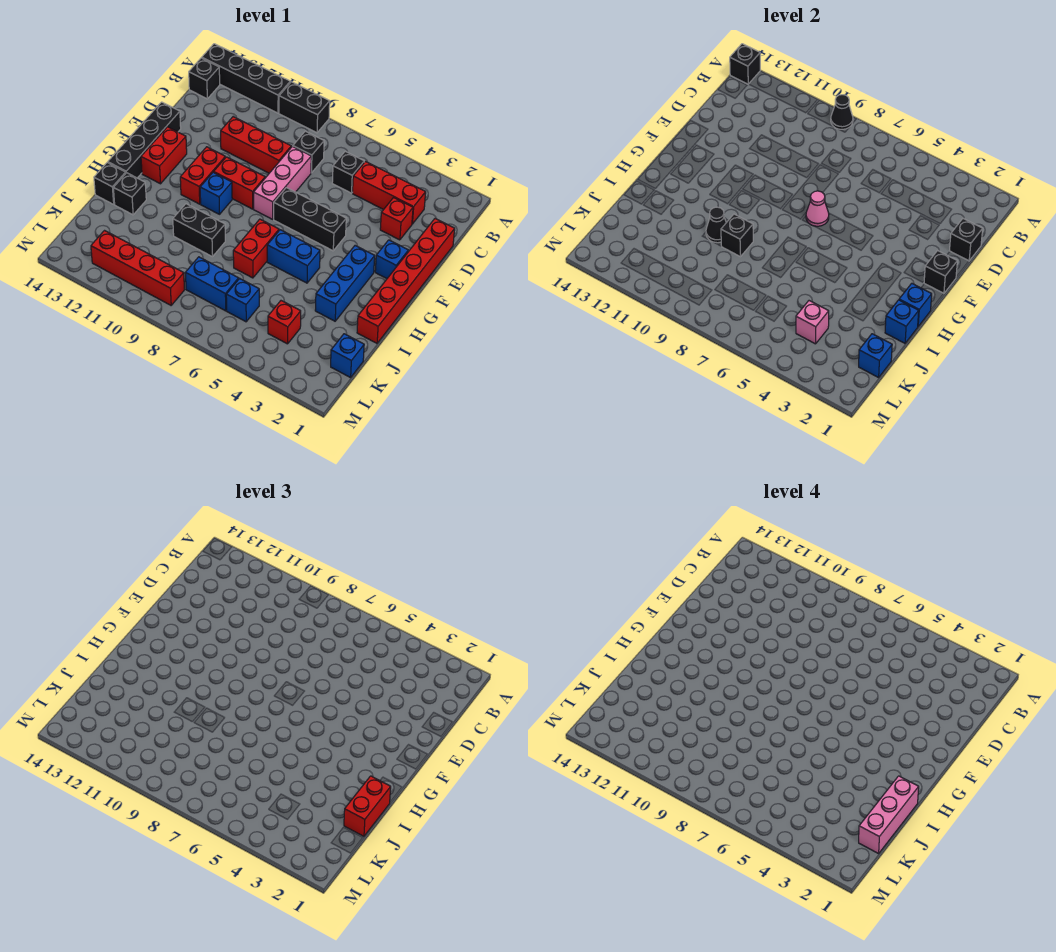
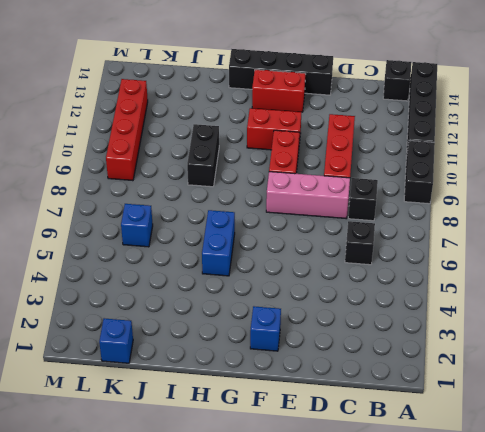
none -> red brick C3:C5 level 1
none -> red brick D1:I1 level 1
none -> red brick D3 level 1
none -> black brick F5:F7 level 1

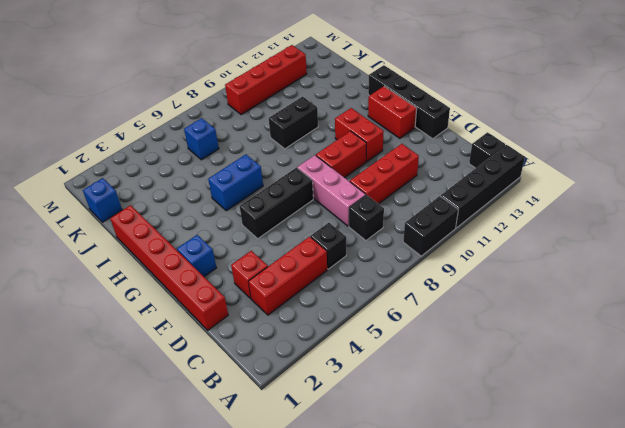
none -> blue brick G3:I3 level 1
none -> blue brick G10 level 1
none -> red brick H7:I7 level 1
none -> black brick I13 level 1

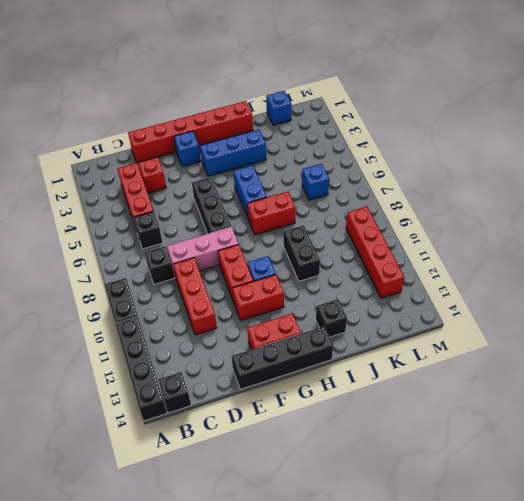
none -> black brick I14 level 1
none -> red brick K4 level 1
none -> blue brick K7:K8 level 1
none -> black cone A9 level 2

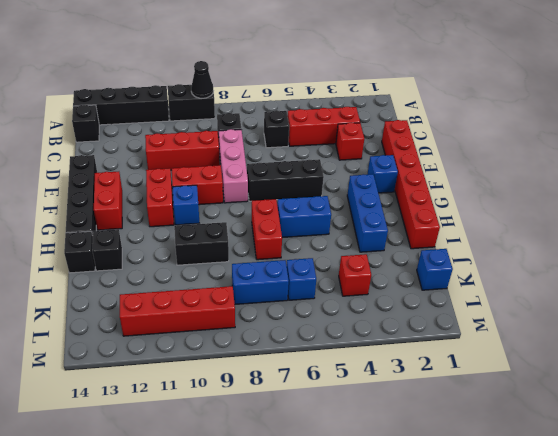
none -> black brick A14 level 2
none -> black brick D1 level 2
none -> black brick F1 level 2
none -> pink cone F7 level 2

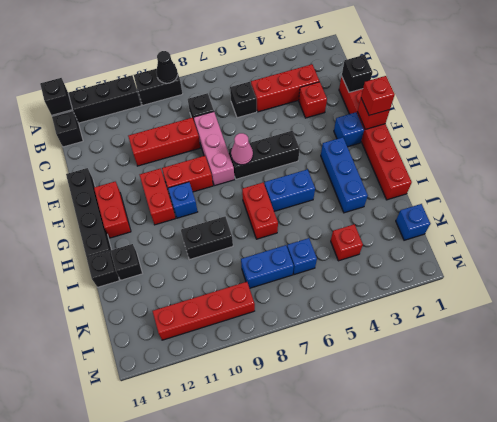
red brick F1 level 2 -> black brick F1 level 2
red brick F1 level 3 -> none
none -> blue brick H1 level 2
none -> blue brick I1 level 2
none -> black brick I9 level 2
none -> black cone I10 level 2

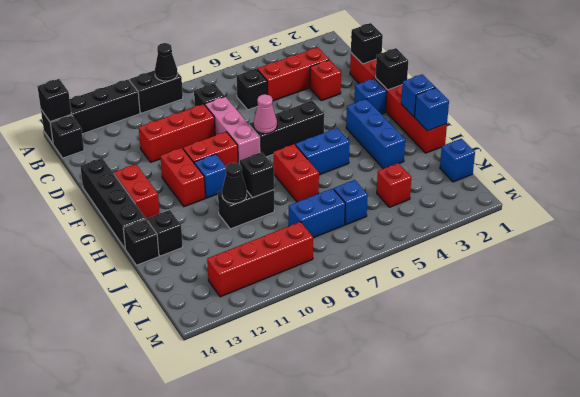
none -> blue brick K1 level 2
none -> pink brick K4 level 2
none -> red brick I1:J1 level 3
none -> pink brick I1:K1 level 4

